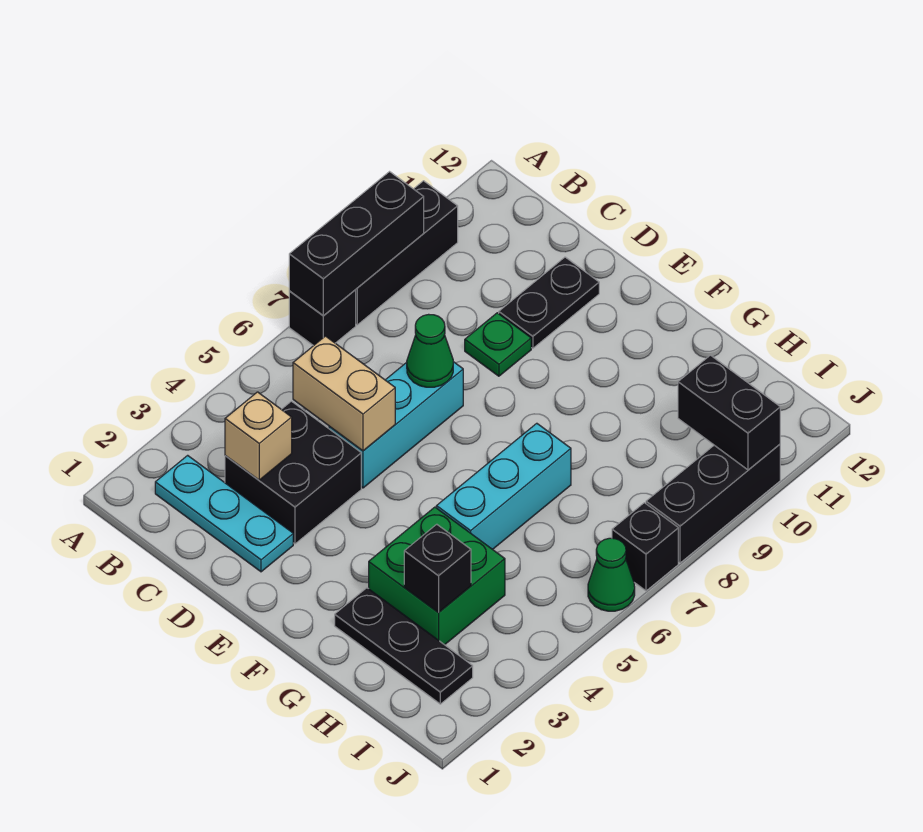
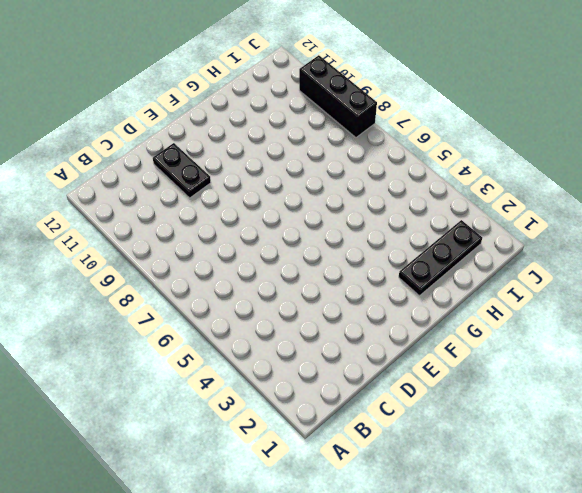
none -> black brick A7 level 1
none -> black brick A8:A10 level 1
none -> cyan plate B2:D2 level 1

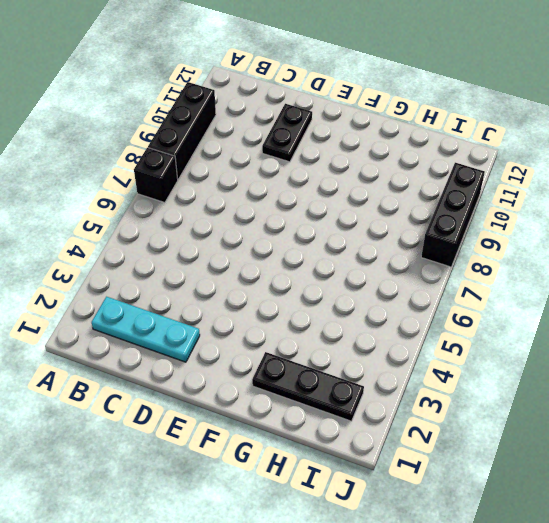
none -> black brick C3:D4 level 1
none -> cyan brick D5:D7 level 1
none -> green plate D9 level 1

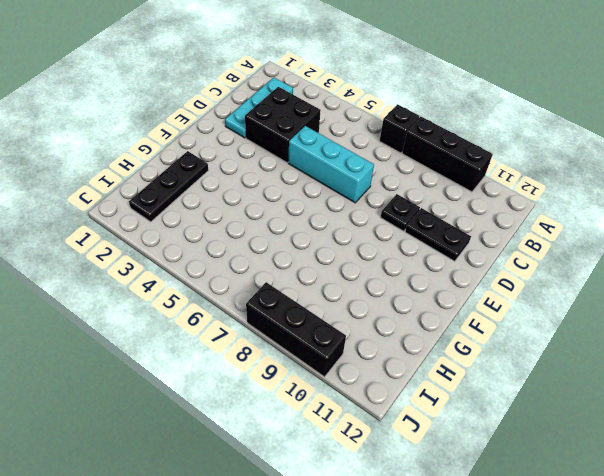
black plate D9 level 1 -> green plate D9 level 1
none -> green brick G3:H4 level 1
none -> cyan brick G5:G7 level 1
none -> green cone J6 level 1

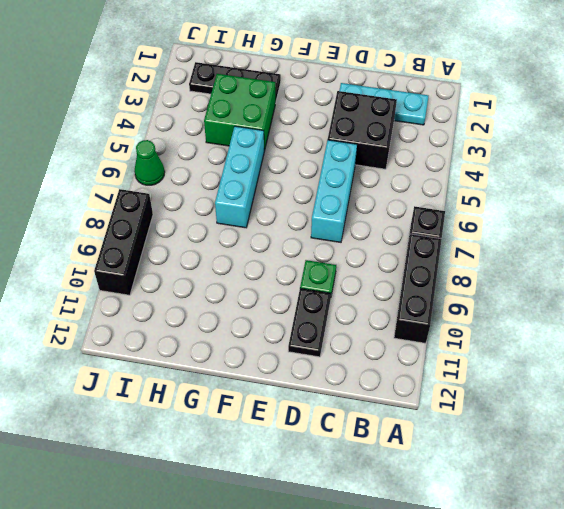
none -> black brick J7 level 1
none -> black brick A7:A9 level 2
none -> tan brick C3 level 2

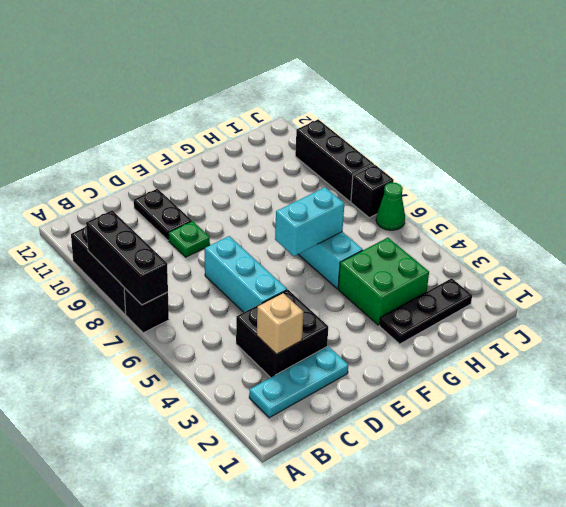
cyan brick F6:G6 level 2 -> none
none -> tan brick C5:D5 level 2
none -> green cone D7 level 2
none -> black brick H3 level 2

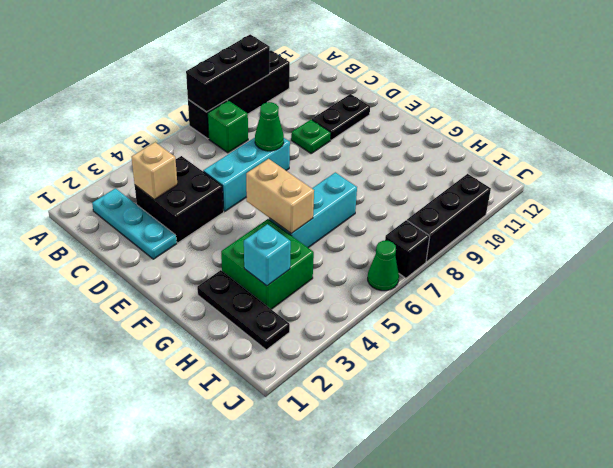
green brick B7 level 1 -> none
tan brick F5:G5 level 2 -> tan brick C5:D5 level 2
cyan brick H3 level 2 -> black brick H3 level 2
none -> black brick I10:J10 level 2

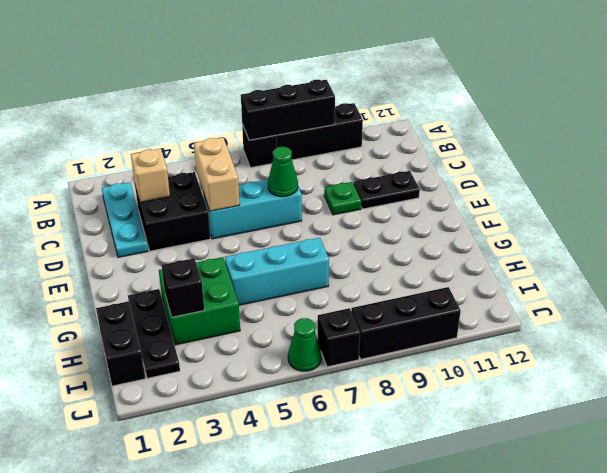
black brick H1:I1 level 1 -> black brick I10:J10 level 2

